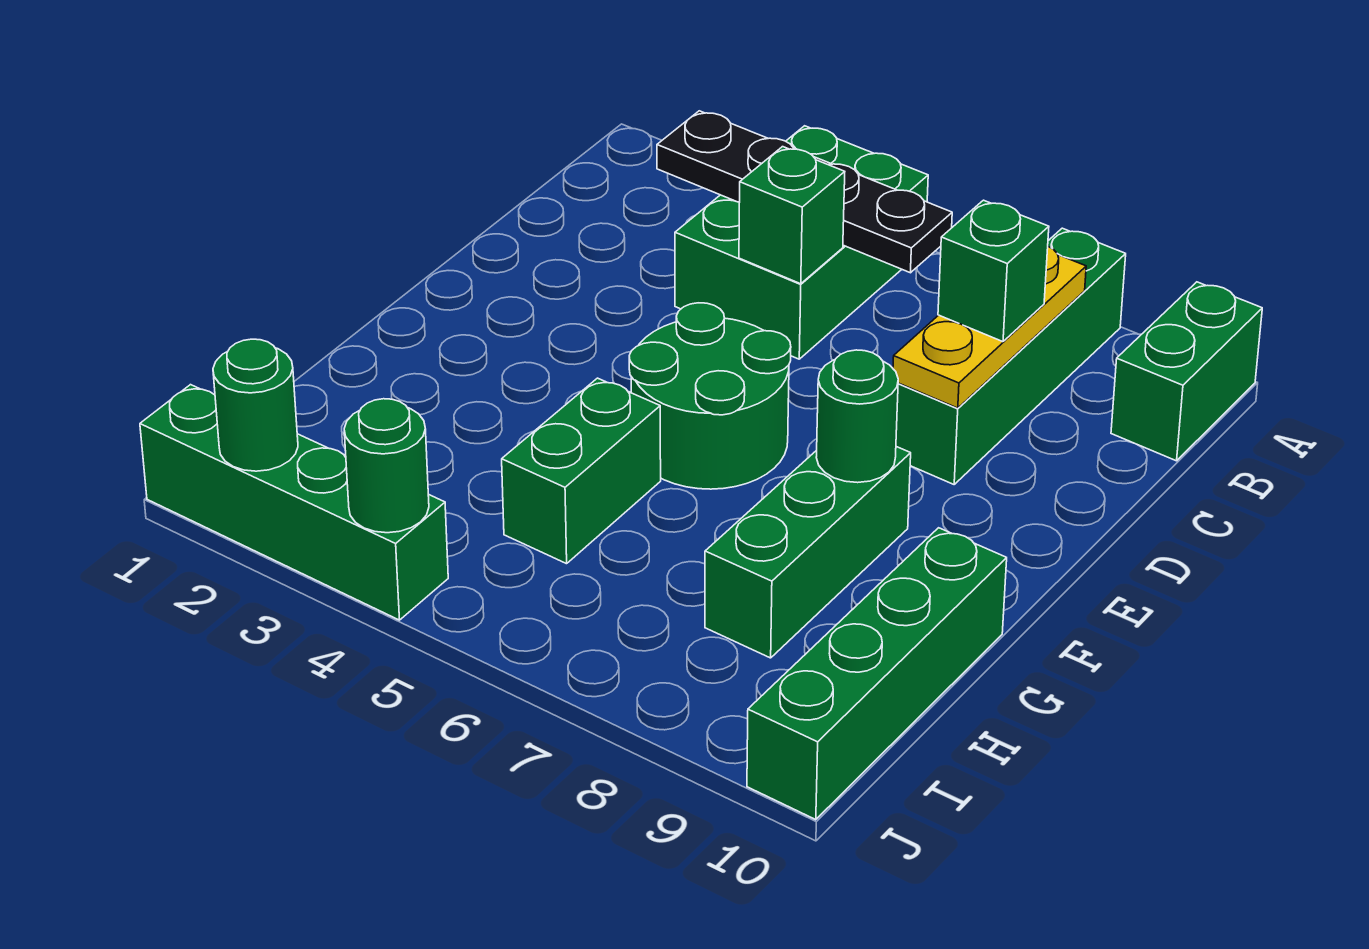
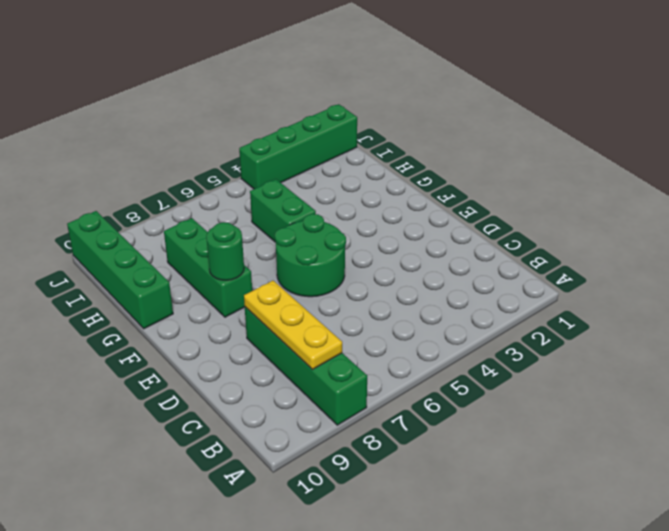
none -> green brick A4:C5 level 1
none -> green brick A10:B10 level 1
none -> black plate B3:B6 level 2

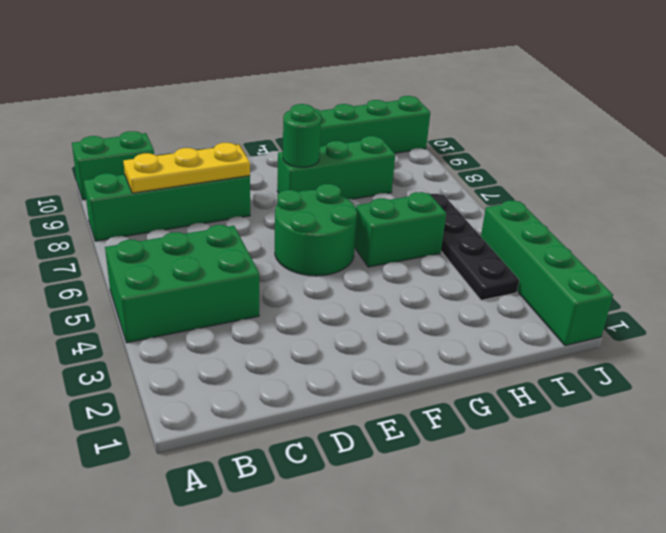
black plate I3:I6 level 1 -> black plate B3:B6 level 2
none -> green brick C5 level 2
none -> green round brick J2 level 2
none -> green round brick J4 level 2

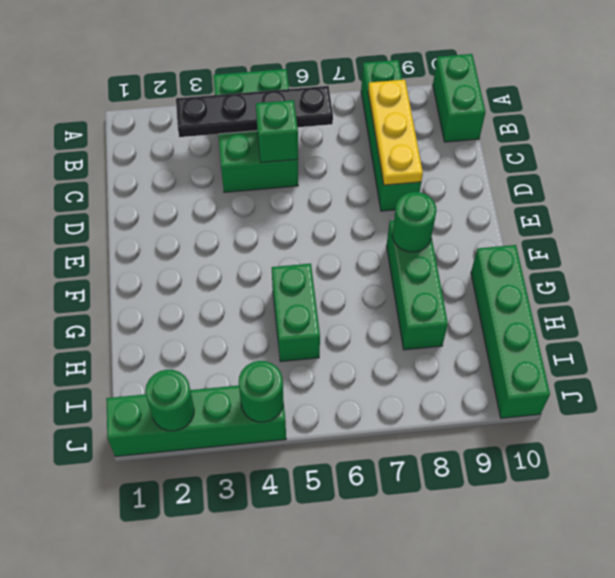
none -> green round brick E5:F6 level 1
none -> green brick C8 level 3

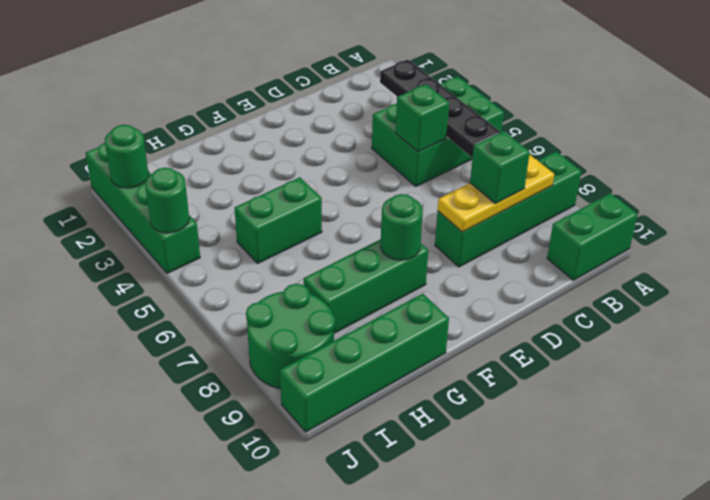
green round brick I8:J9 level 1 -> green round brick E5:F6 level 1

